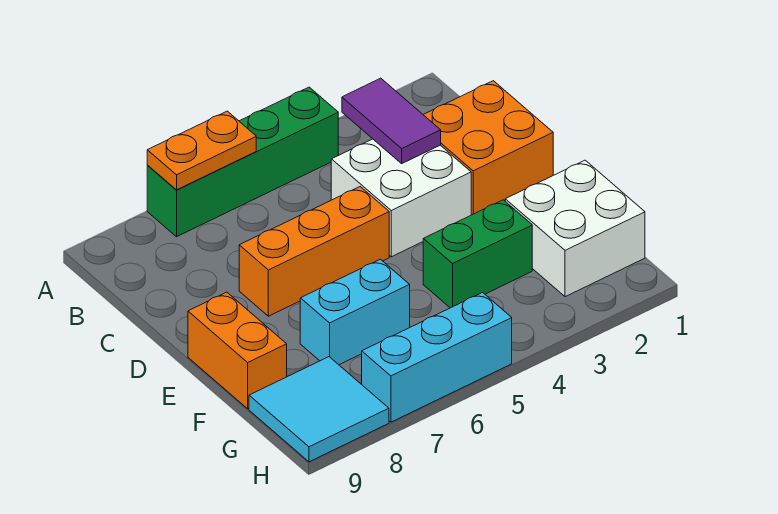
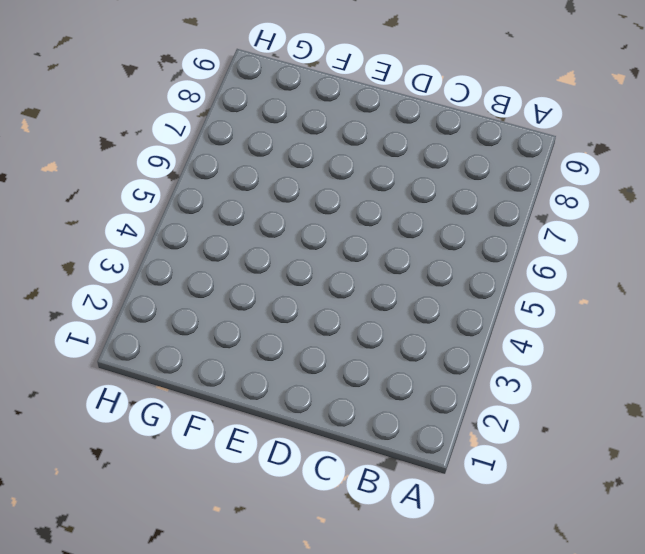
none -> green brick A4:A7 level 1
none -> orange brick C1:D2 level 1
none -> white brick C3:D4 level 1

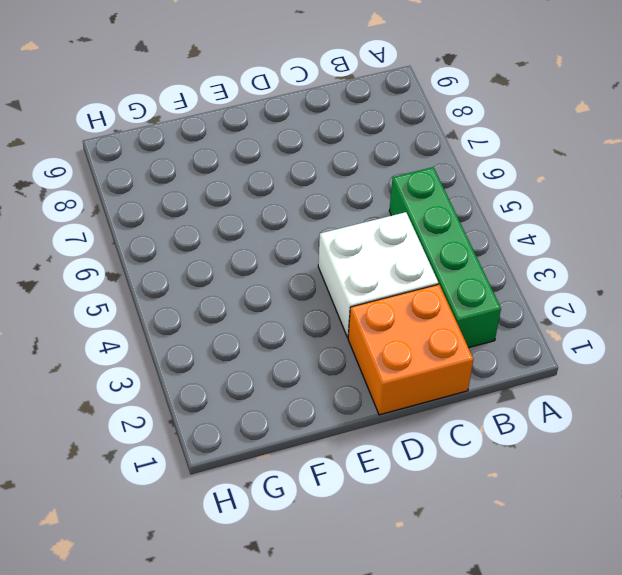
green brick B2:B5 level 1 -> green brick A4:A7 level 1
none -> orange brick D5:D7 level 1
none -> orange brick E9:F9 level 1
none -> white brick F1:G2 level 1

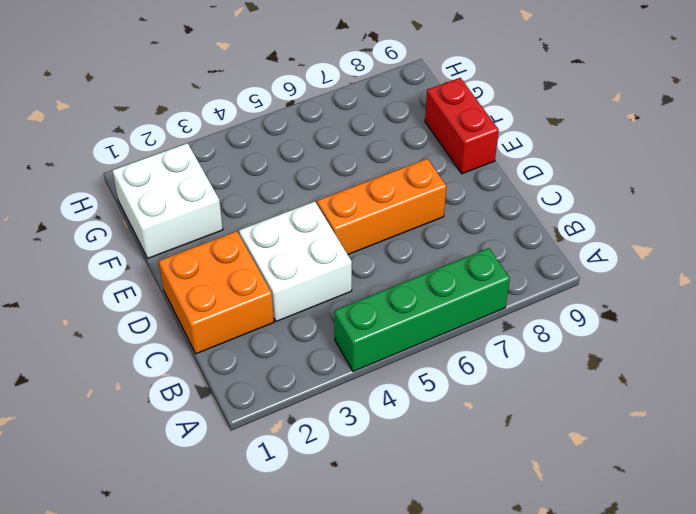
red brick E9:F9 level 1 -> orange brick E9:F9 level 1
none -> green brick F3:F4 level 1
none -> cyan brick F6:F7 level 1
none -> cyan tile G8:H9 level 1

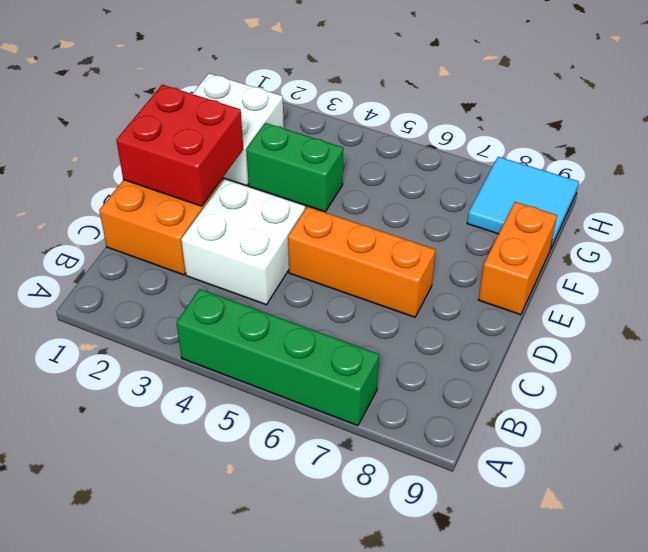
red brick D1:E2 level 2 -> none
none -> cyan brick F6:F7 level 1
none -> cyan brick H5:H7 level 1
none -> orange plate A6:A7 level 2

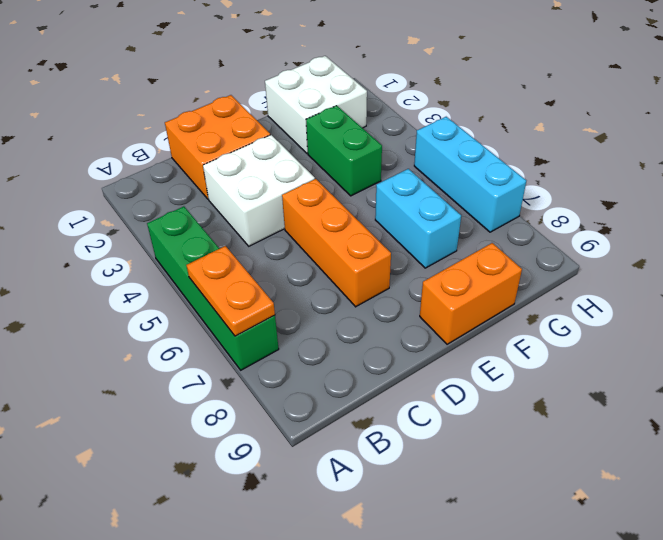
none -> cyan tile G8:H9 level 1
none -> purple tile B3:C3 level 2

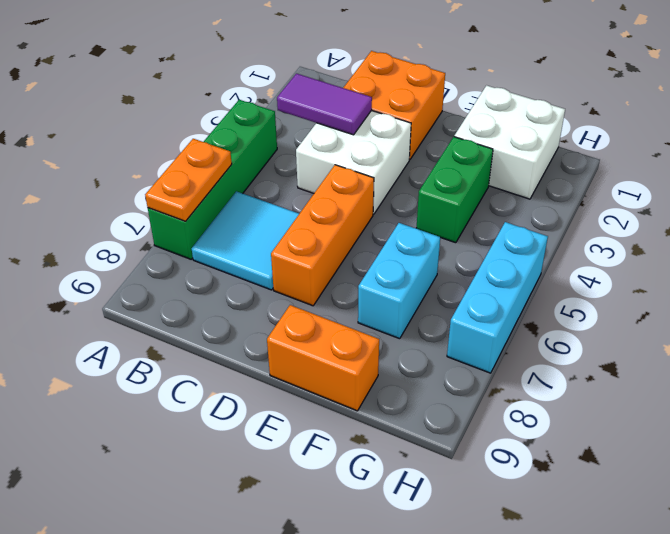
cyan tile B6:C7 level 1 -> cyan tile G8:H9 level 1

